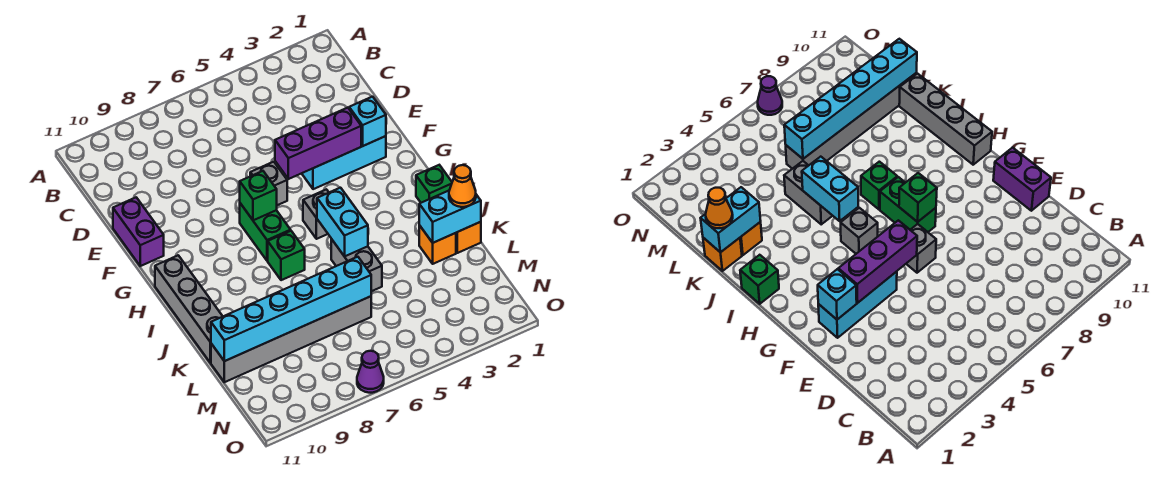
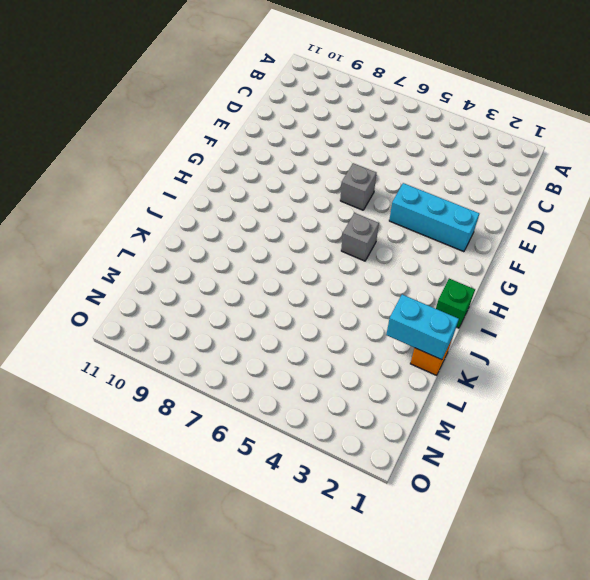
none -> purple brick E11:F11 level 1
none -> green brick G7:H7 level 1
none -> grey brick H11:K11 level 1

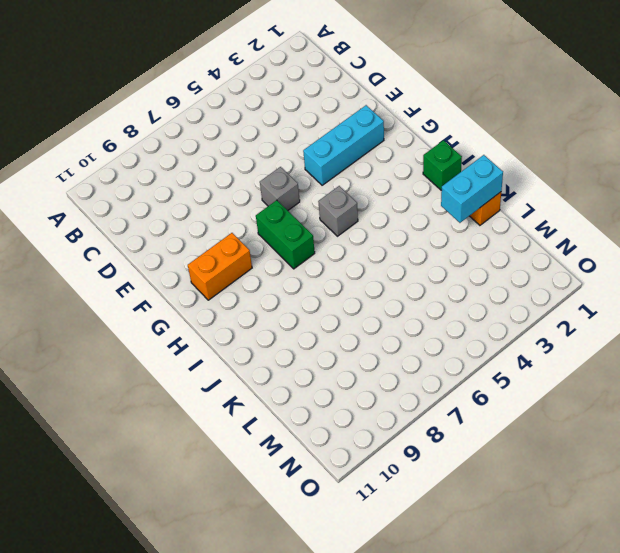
orange brick G9:G10 level 1 -> none
none -> purple brick E11:F11 level 1
none -> grey brick H11:K11 level 1
none -> green brick I7 level 1

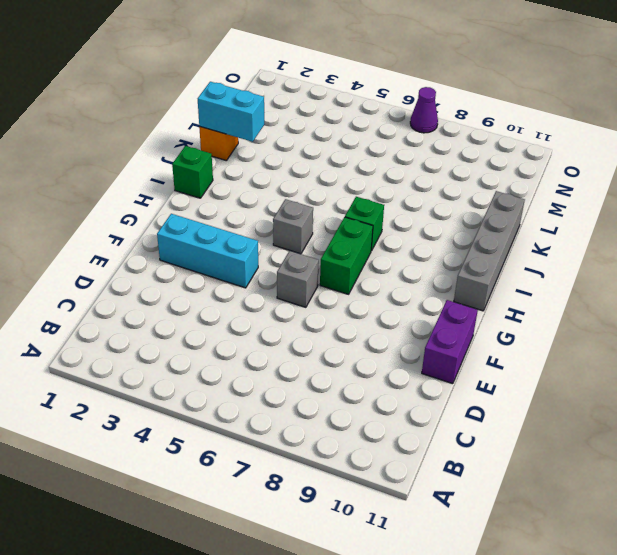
none -> grey brick J5:K5 level 1
none -> orange brick K2 level 1
none -> grey brick L6:L11 level 1

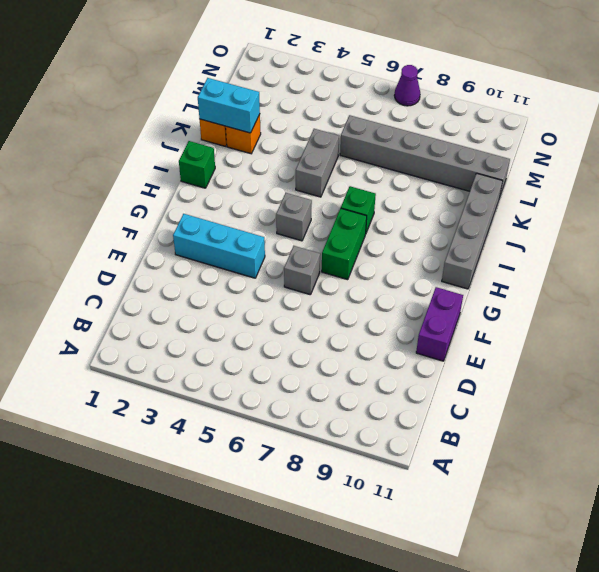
none -> cyan brick F2 level 2
none -> purple brick F3:F5 level 2
none -> green brick G7 level 2

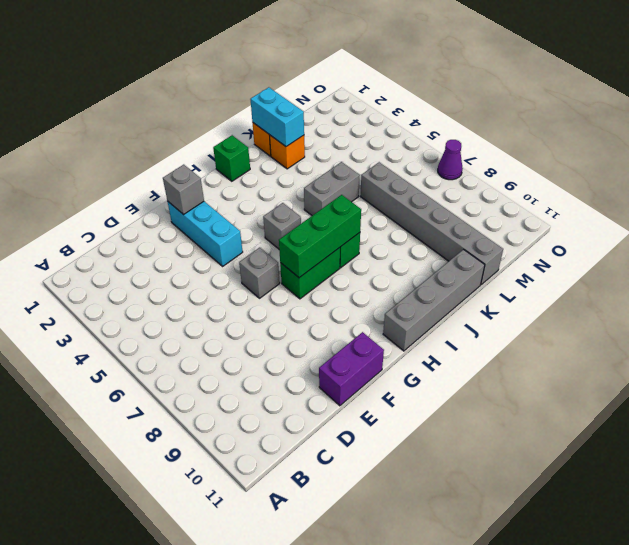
grey brick F2 level 2 -> cyan brick F2 level 2
green brick G7:I7 level 2 -> green brick G7 level 2
none -> purple brick F3:F5 level 2
none -> cyan brick I5:J5 level 2
none -> cyan brick L6:L11 level 2

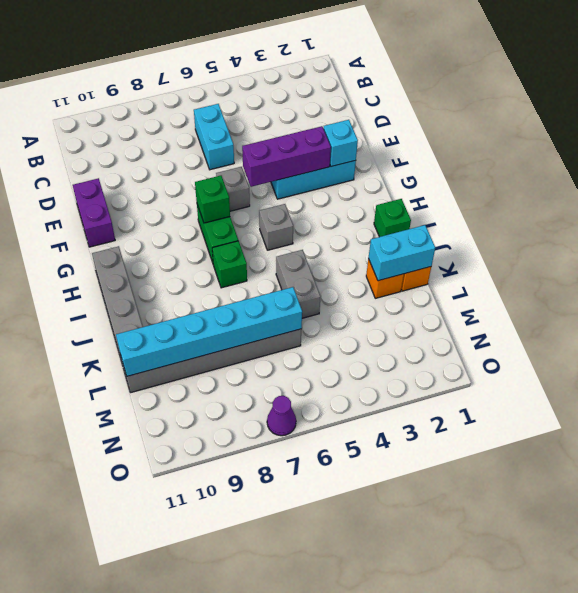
cyan brick C6:D6 level 1 -> cyan brick I5:J5 level 2
none -> orange cone K1 level 3

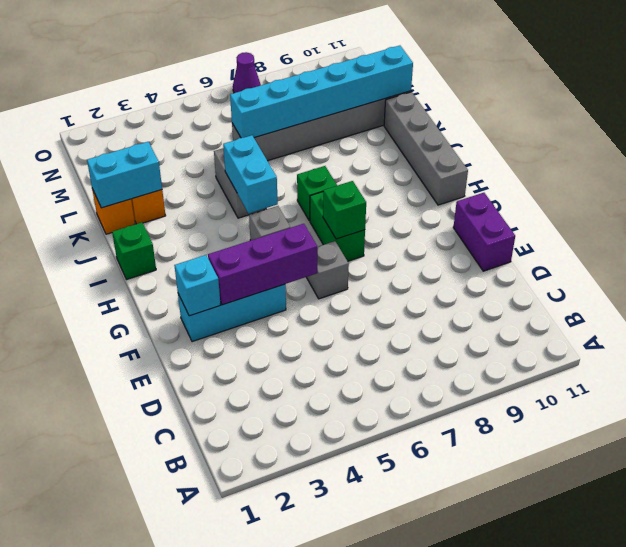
none -> orange cone K1 level 3

